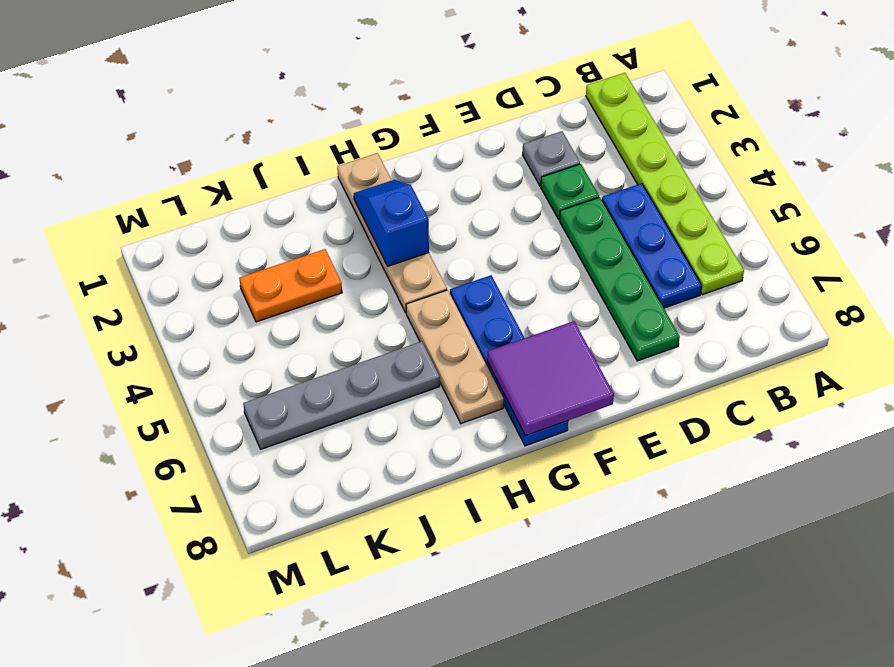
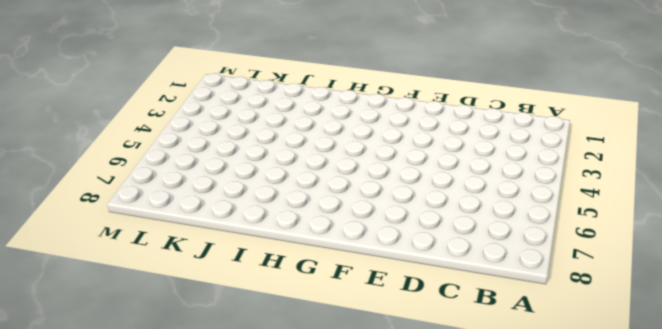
none -> lime plate B1:B6 level 1
none -> blue plate C4:C6 level 1
none -> grey plate D2 level 1

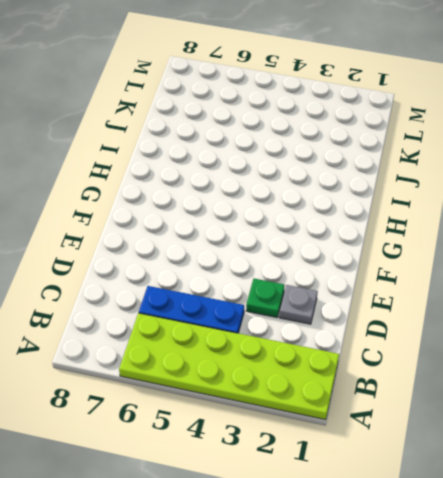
lime plate A1:B6 level 1 -> lime plate B1:B6 level 1
none -> green plate D4:D7 level 1
none -> blue plate G5:G8 level 1
none -> tan plate H1:H4 level 1

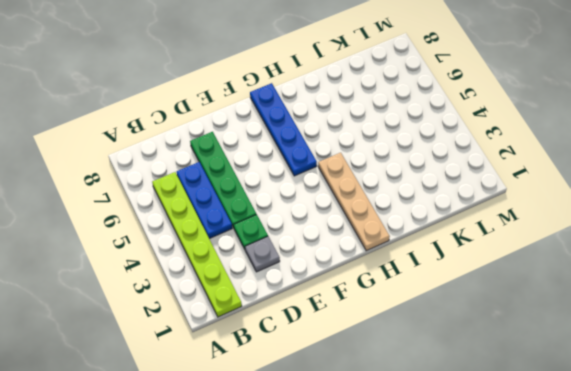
none -> tan plate H5:H7 level 1
none -> grey plate I6:L6 level 1
none -> orange plate J3:K3 level 1

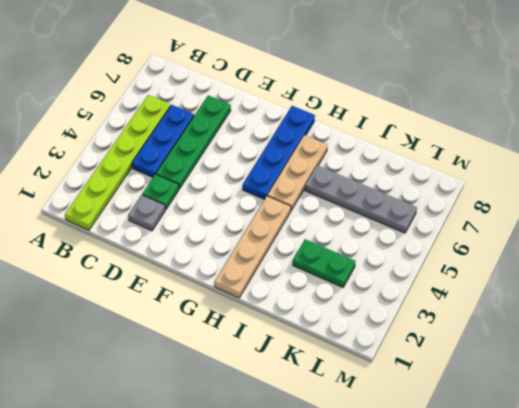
green plate J3:K3 level 1 -> orange plate J3:K3 level 1
none -> purple tile F7:G8 level 2
none -> blue slope H2:H3 level 2 top 3

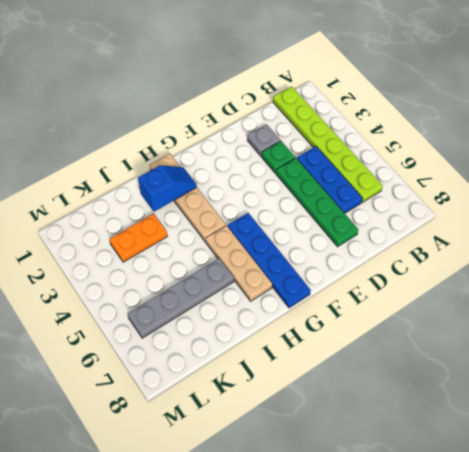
blue slope H2:I2 level 2 top I -> blue slope H2:H3 level 2 top 3
none -> purple tile F7:G8 level 2

